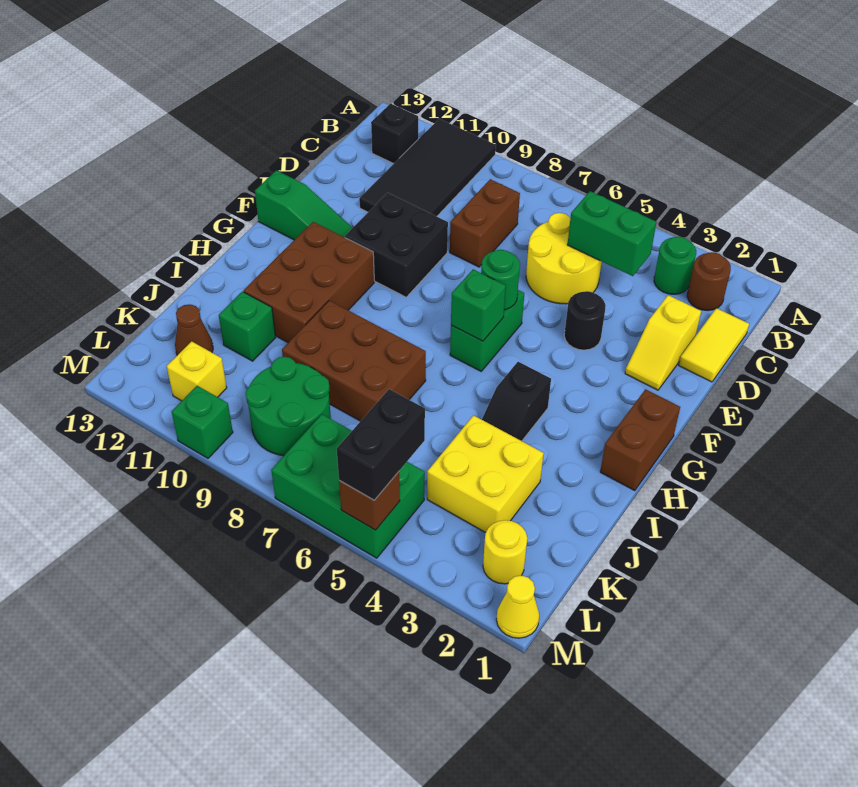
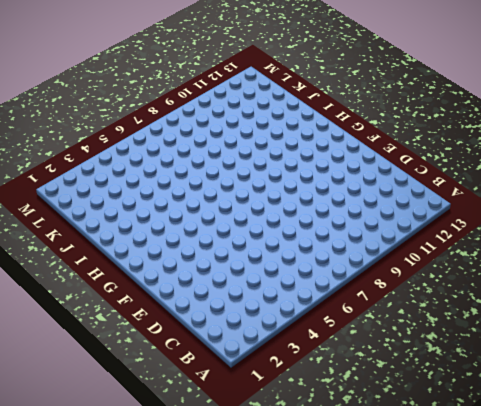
none -> black tile A10:D11 level 1
none -> brown round brick B2 level 1
none -> green round brick B3 level 1
none -> black brick B12 level 1

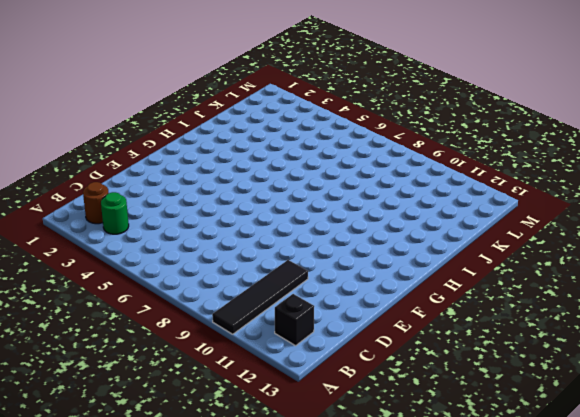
black tile A10:D10 level 1 -> black tile A10:D11 level 1
none -> yellow tile C1:D1 level 1
none -> yellow round brick C5:D6 level 1
none -> brown brick C8:D8 level 1
none -> yellow slope D2:E2 level 1 top D

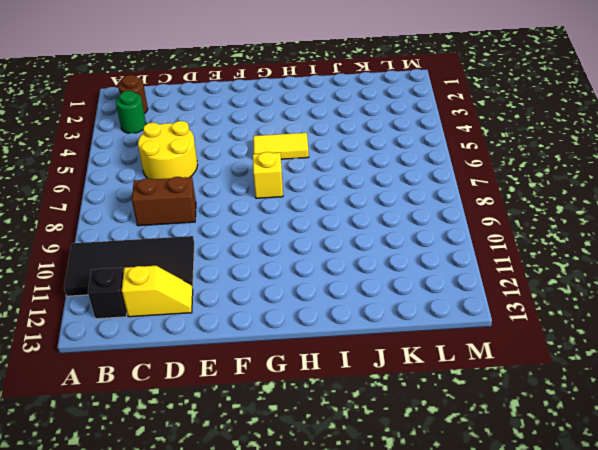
yellow slope C12:D12 level 1 top C -> yellow slope D2:E2 level 1 top D
yellow tile G5:H5 level 1 -> yellow tile C1:D1 level 1
yellow brick G7 level 1 -> yellow brick L11 level 1
none -> black round brick E4 level 1
none -> black brick E9:F10 level 1
none -> green brick F6:G6 level 1
none -> green slope F11:F13 level 1 top 13

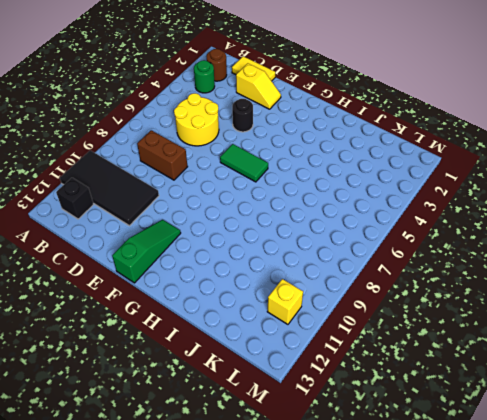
green tile F6:G6 level 1 -> green brick F6:G6 level 1
none -> black brick E9:F10 level 1
none -> brown brick G1:H1 level 1
none -> brown brick G10:I11 level 1
none -> black slope H4:I4 level 1 top H

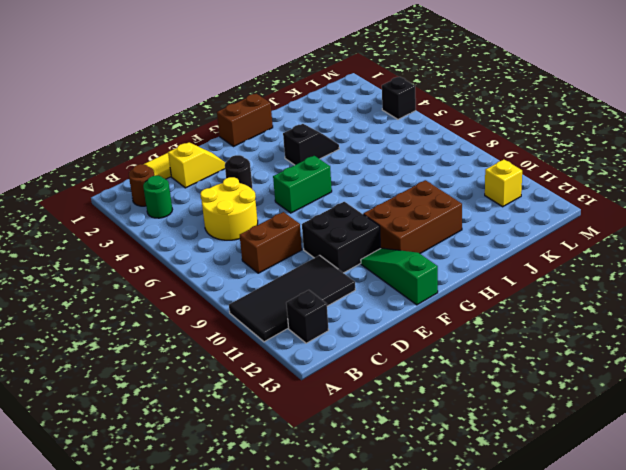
black brick M4 level 1 -> none
none -> brown brick I7:J9 level 1
none -> yellow brick J3:K4 level 1
none -> green brick J11 level 1
none -> green round brick K8:L9 level 1

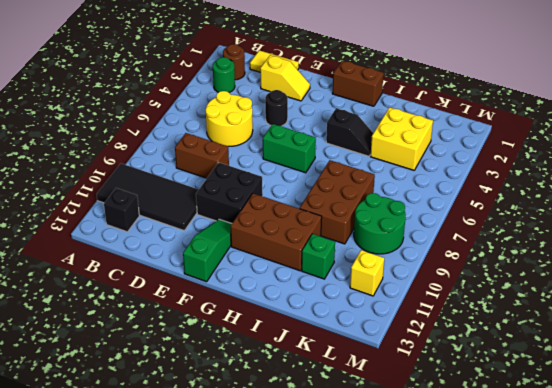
none -> brown cone K12 level 1
none -> yellow round brick L2 level 1
none -> green brick L5:M7 level 1
none -> yellow cone M1 level 1

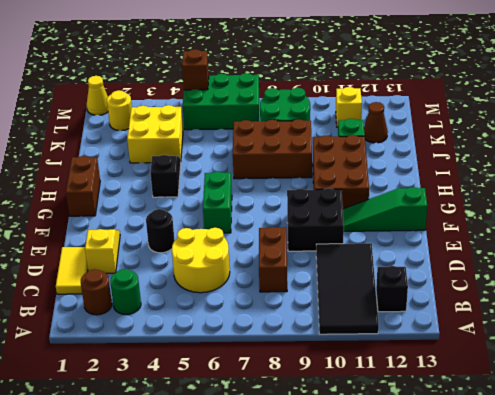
none -> green brick M10 level 1
none -> green brick C4:C5 level 2
none -> green round brick F6 level 2
none -> green brick G6 level 2

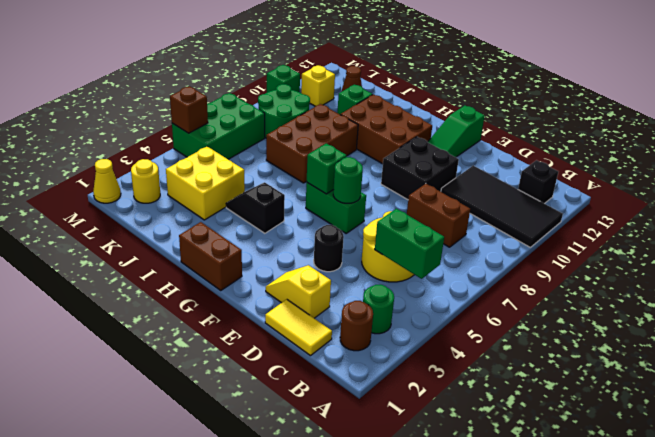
green brick B5:C5 level 2 -> green brick C4:C5 level 2
none -> black brick L5:M5 level 3

